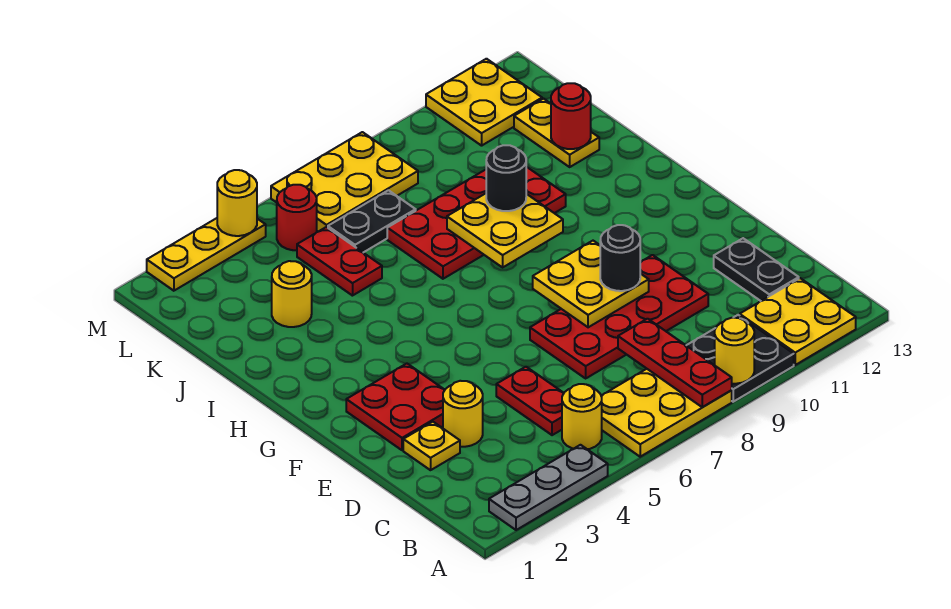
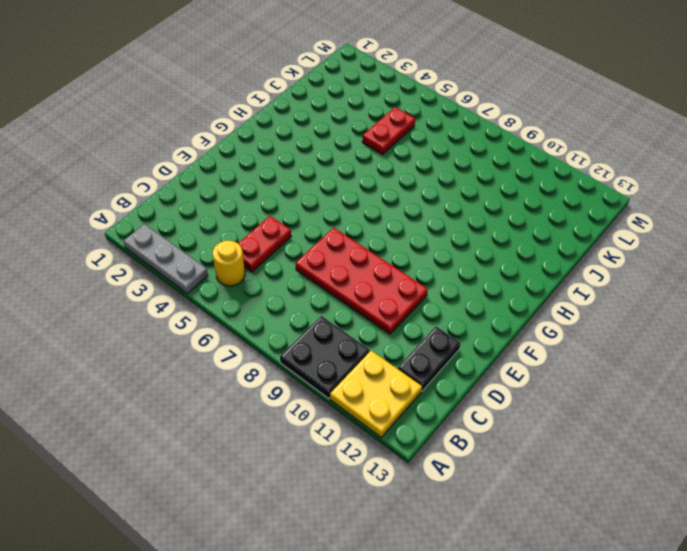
none -> yellow plate A6:B8 level 1
none -> yellow plate D2 level 1
none -> yellow round brick D3 level 1

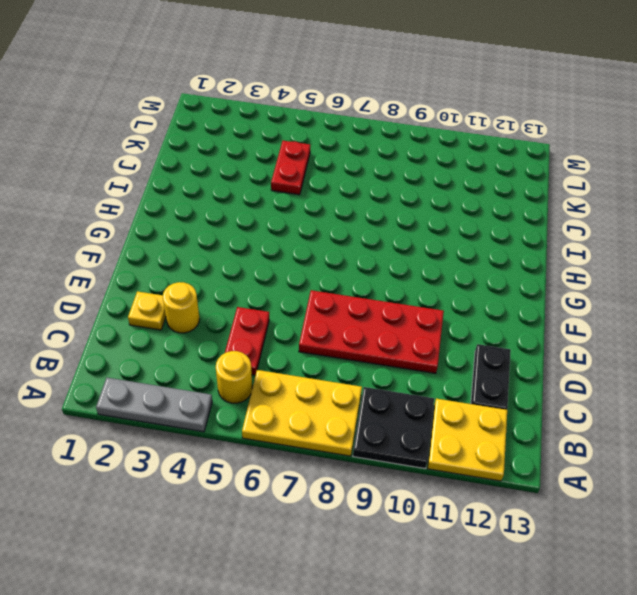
none -> red plate E2:F3 level 1
none -> red plate I7:J10 level 1
none -> yellow round brick J3 level 1

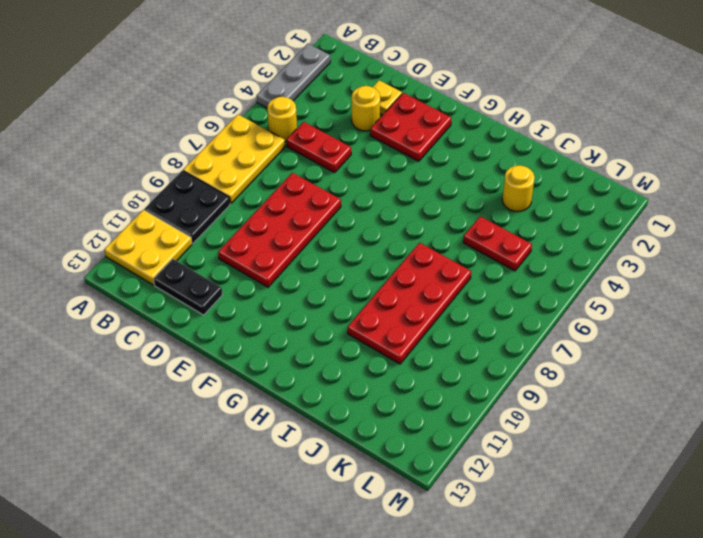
none -> yellow plate J12:K12 level 1
none -> black plate K6:K7 level 1
none -> red round brick L5 level 1

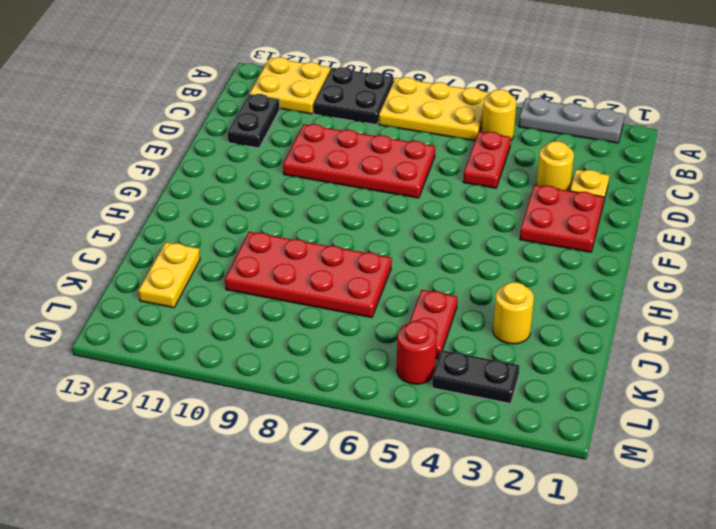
black plate L3:L4 level 1 -> black plate K6:K7 level 1
none -> yellow plate L6:M8 level 1
none -> yellow plate L11:M12 level 1
none -> yellow plate M2:M4 level 1

